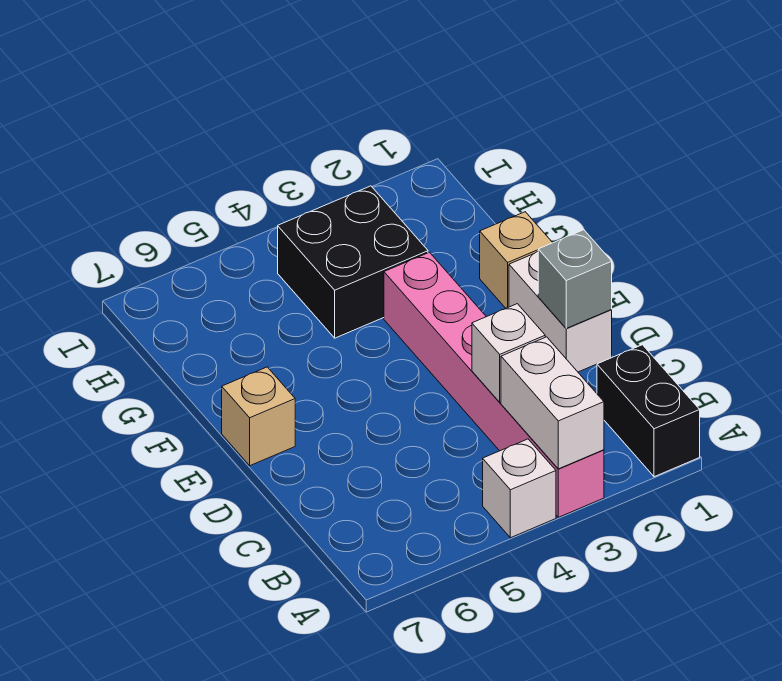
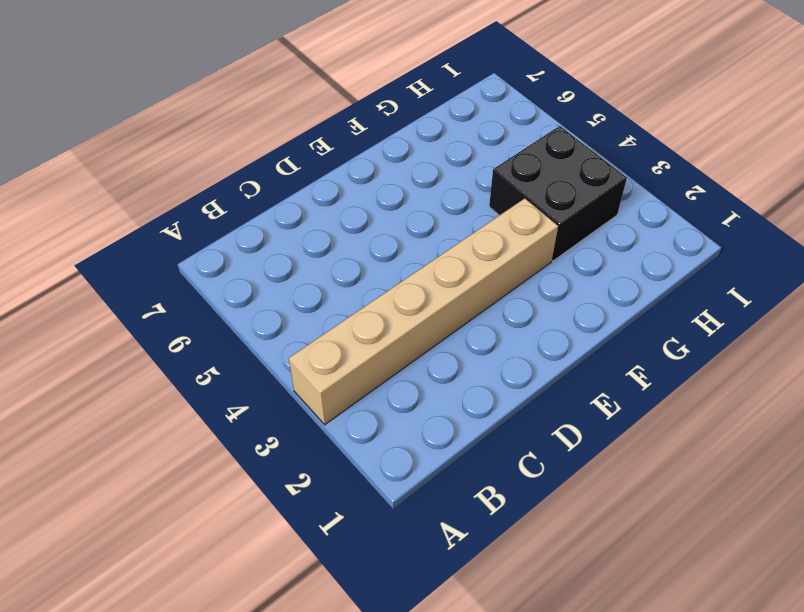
tan brick A3:F3 level 1 -> pink brick A3:F3 level 1
none -> black brick A1:B1 level 1
none -> white brick A4 level 1

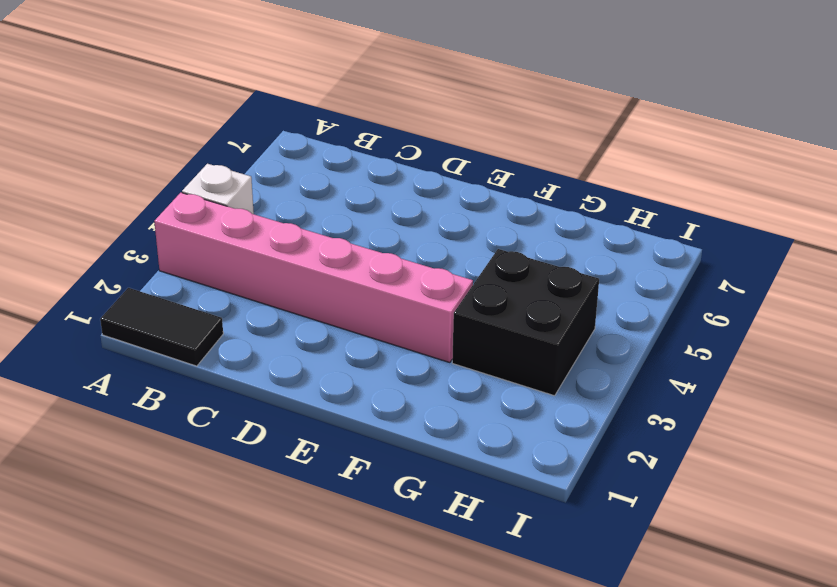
black tile A1:B1 level 1 -> black brick A1:B1 level 1
none -> white brick D1:E1 level 1
none -> tan brick E7 level 1

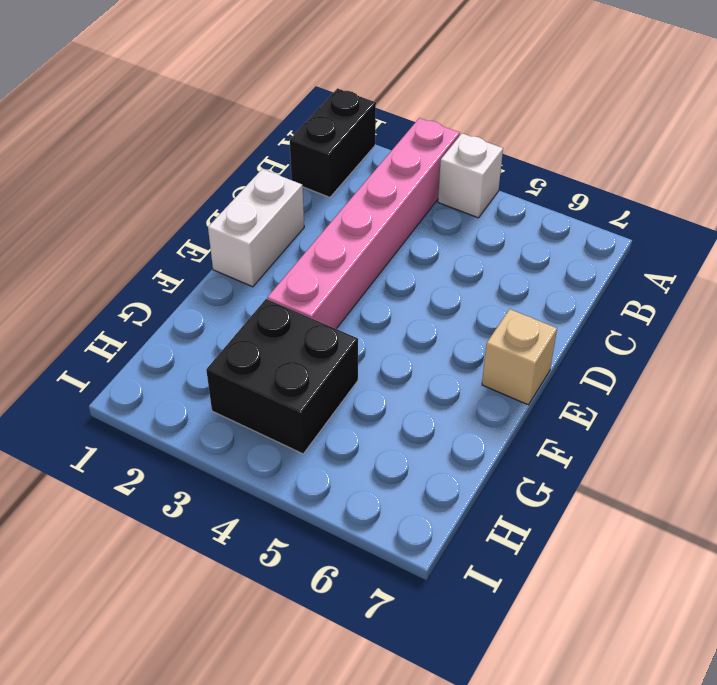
none -> tan brick F1 level 1
none -> white brick A3:B3 level 2

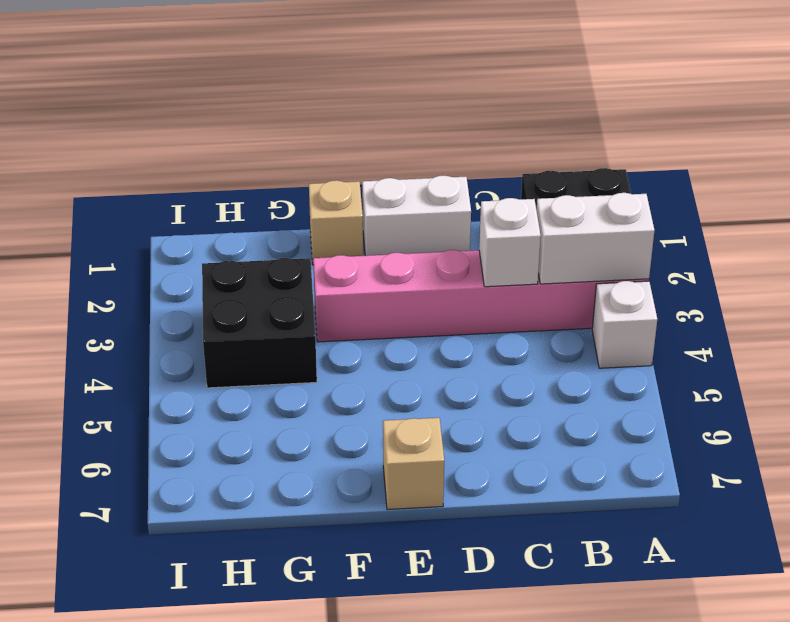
none -> grey brick D1 level 2

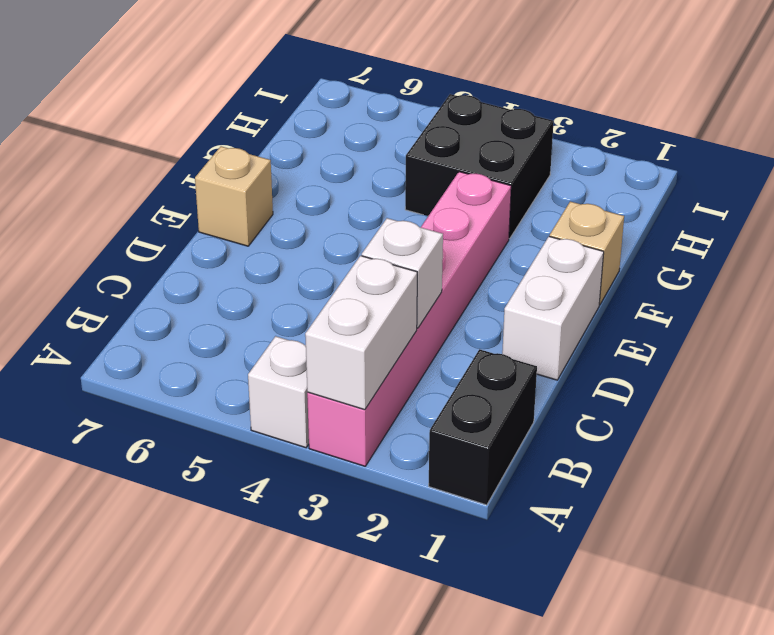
none -> grey brick D1 level 2

